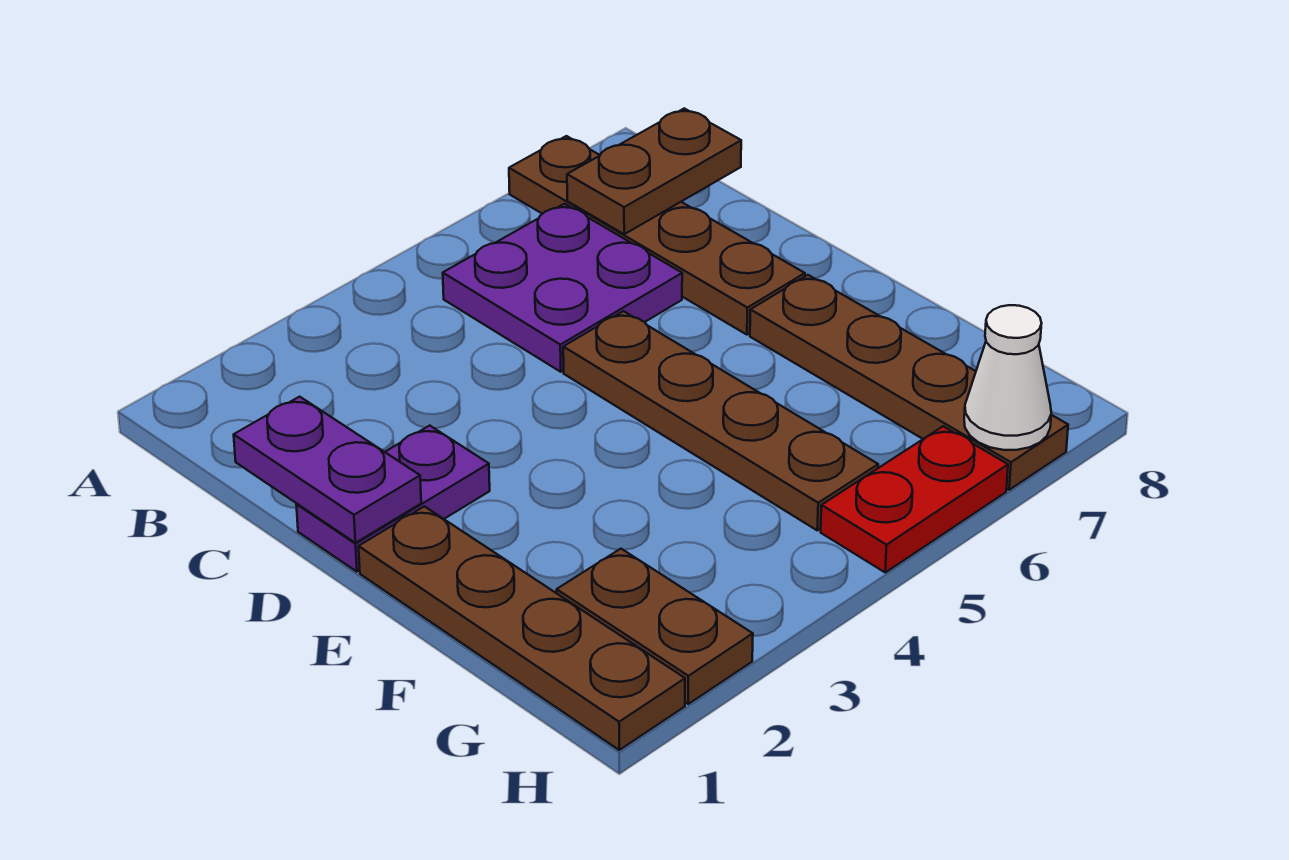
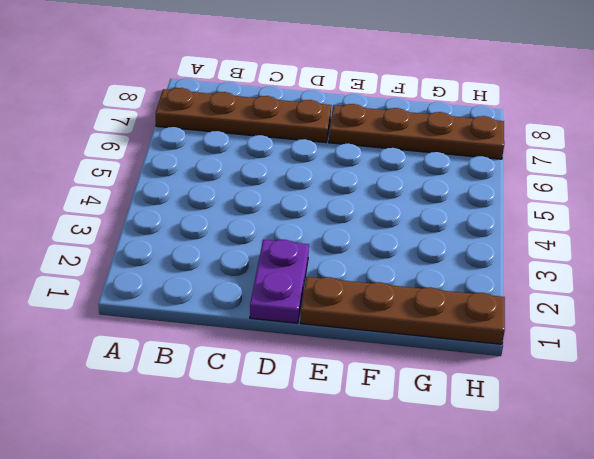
none -> purple plate B5:C6 level 1
none -> brown plate D5:G5 level 1

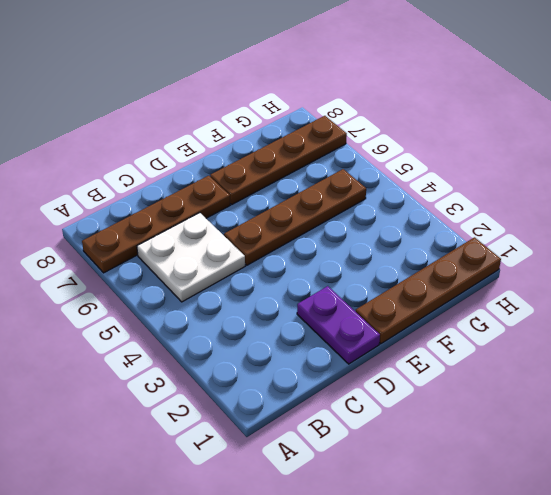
white plate B5:C6 level 1 -> purple plate B5:C6 level 1
none -> brown plate G2:H2 level 1
none -> red plate H5:H6 level 1

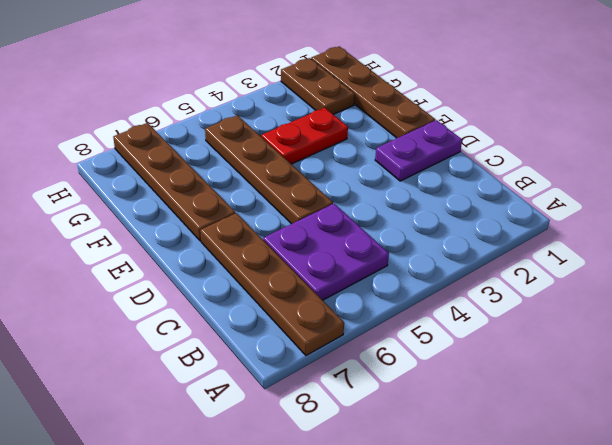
red plate F3:F4 level 1 -> red plate H5:H6 level 1
none -> brown plate B7:B8 level 2
none -> purple plate C1:D1 level 2

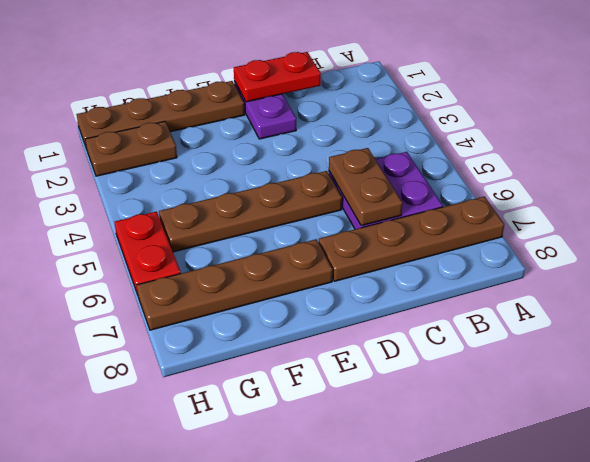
red plate C1:D1 level 2 -> purple plate C1:D1 level 2
brown plate C5:C6 level 2 -> brown plate B7:B8 level 2
none -> white cone H7 level 2

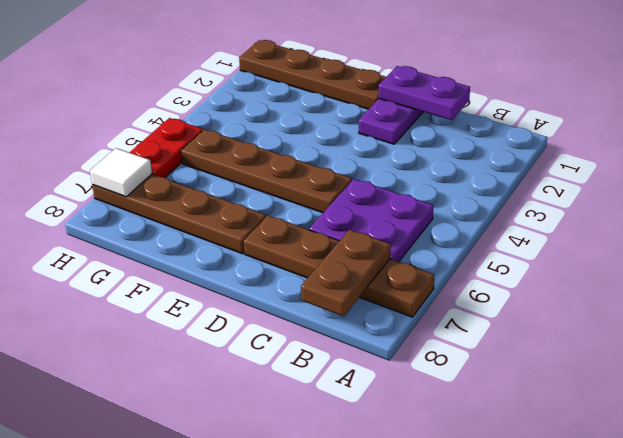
white tile H7 level 2 -> white cone H7 level 2
none -> brown plate G2:H2 level 1

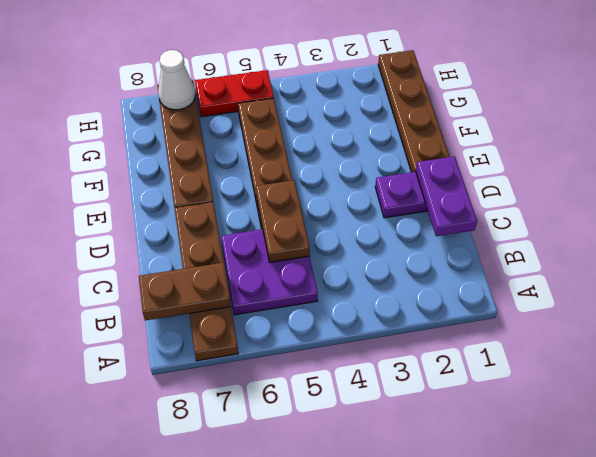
brown plate C5:D5 level 2 -> brown plate G2:H2 level 1

